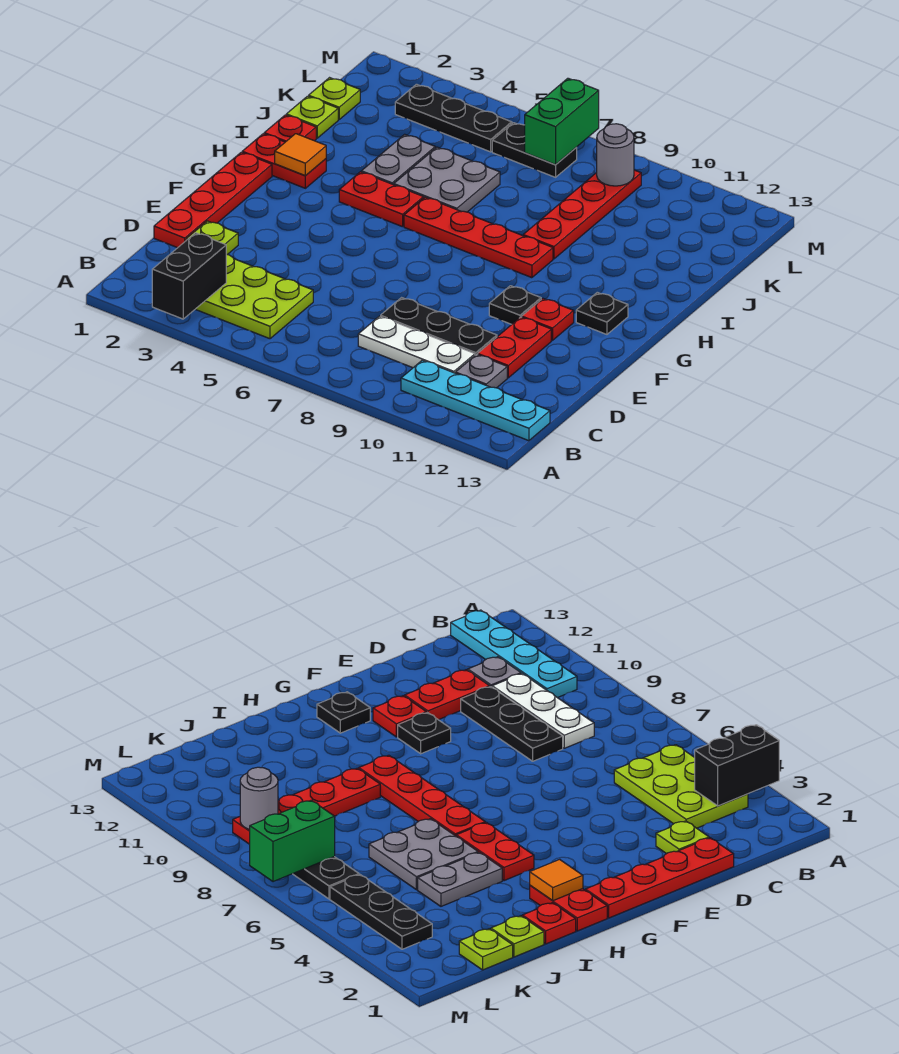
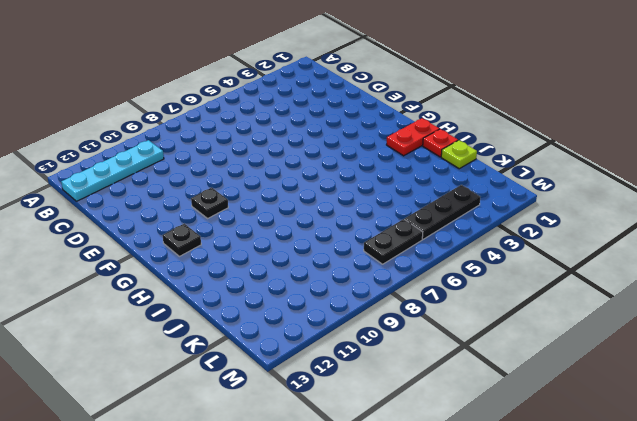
none -> lime plate B3:C5 level 1
none -> white plate C8:C10 level 1
none -> grey plate C11 level 1

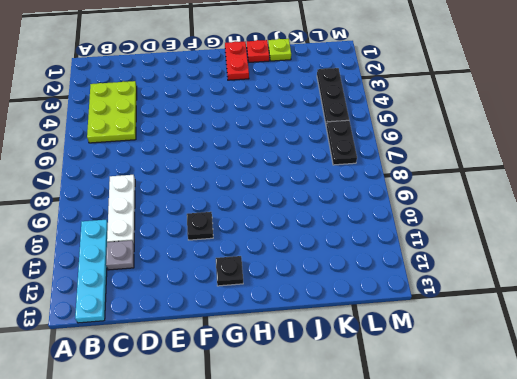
none -> red plate D1:G1 level 1
none -> lime plate D2 level 1
none -> black plate D8:D10 level 1

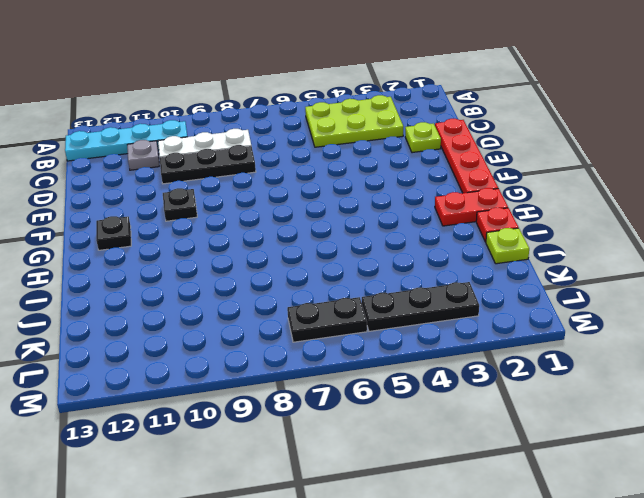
none -> red plate D11:E11 level 1
none -> red plate F11 level 1
none -> red plate H4:H5 level 1

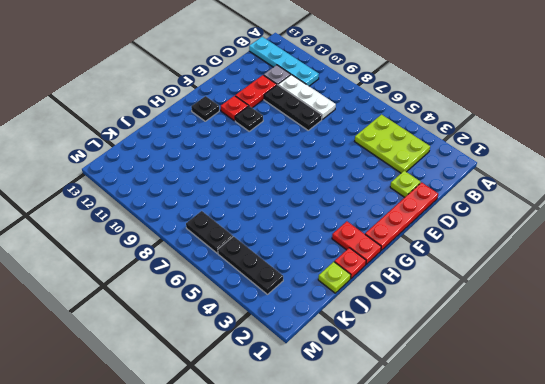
none -> red plate H4:H5 level 1
none -> red plate H6:H9 level 1
none -> grey plate I4:J4 level 1

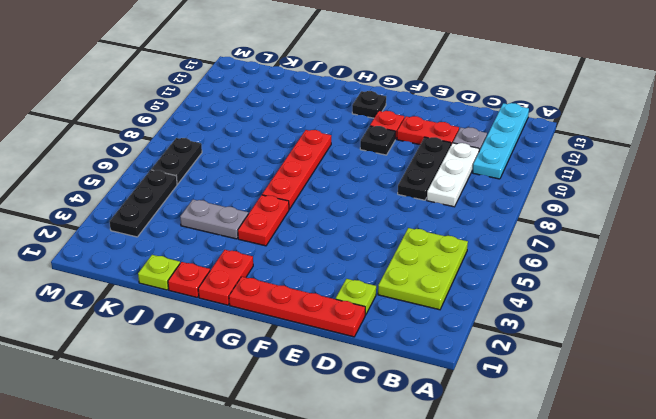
none -> grey plate I5:J6 level 1
none -> red plate I9:L9 level 1
none -> lime plate K1 level 1

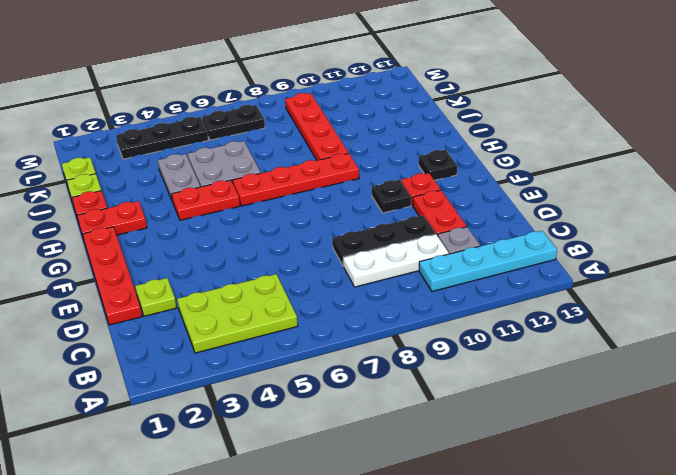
none -> black brick A3:B3 level 2
none -> orange tile H2 level 2
none -> green brick L7:M7 level 2

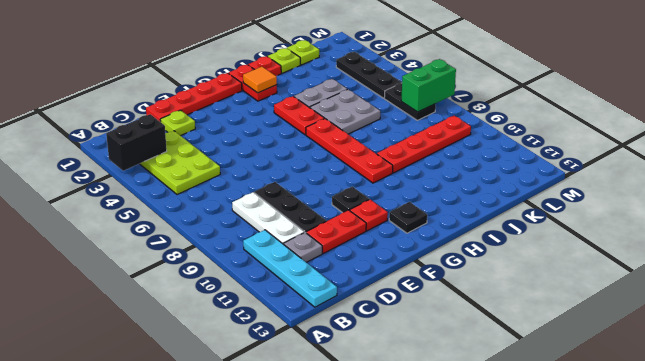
none -> grey round brick L9 level 2

